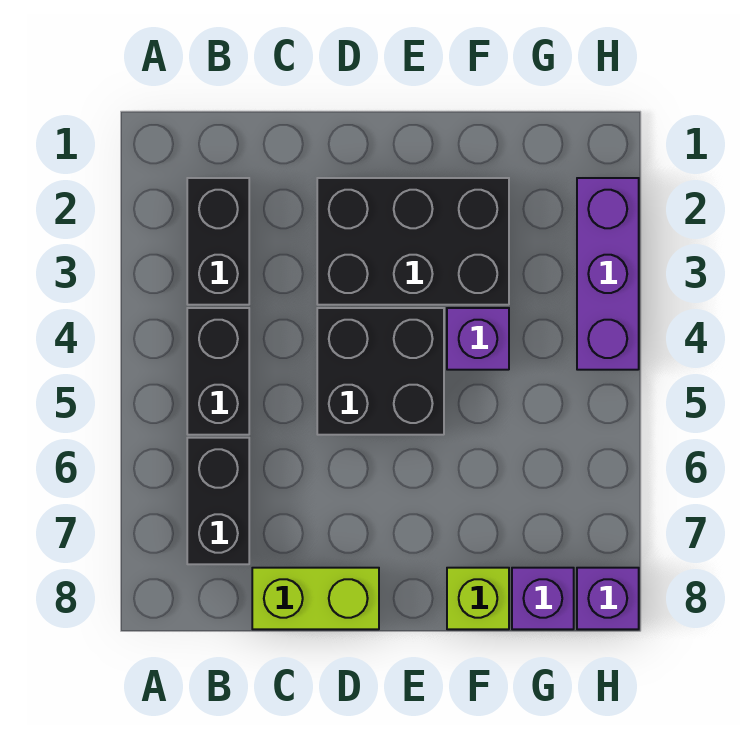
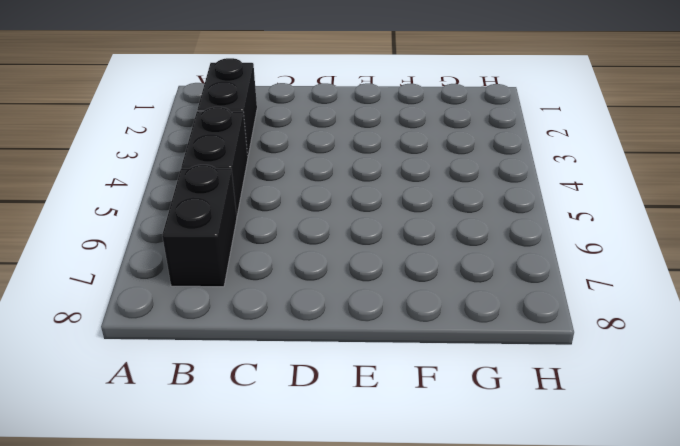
none -> lime brick C8:D8 level 1
none -> black brick D2:F3 level 1

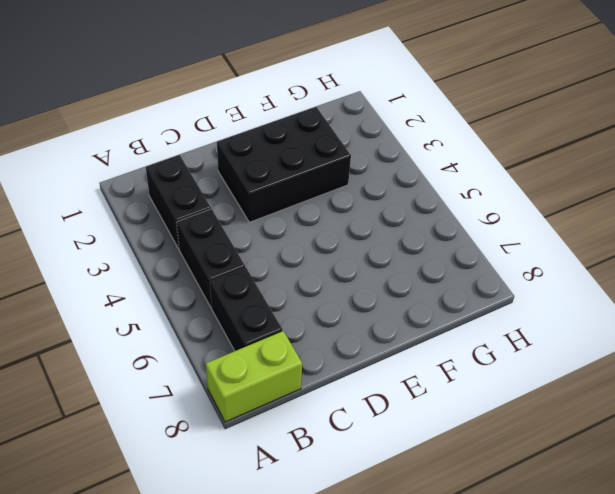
lime brick A8:B8 level 1 -> lime brick C8:D8 level 1
none -> black brick D4:E5 level 1
none -> purple brick F4 level 1

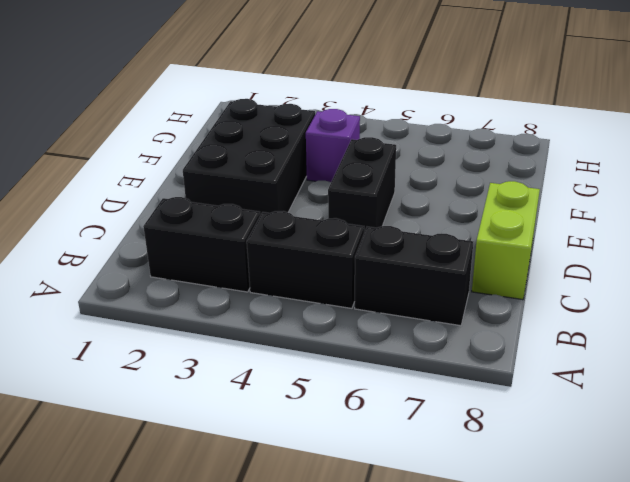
black brick D5:E5 level 1 -> black brick D4:E5 level 1
none -> lime brick F8 level 1
none -> purple brick G8 level 1

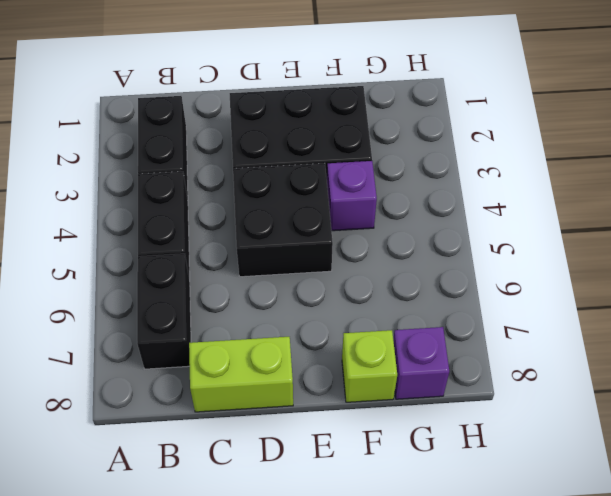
none -> purple brick H2:H4 level 1
none -> purple brick H8 level 1

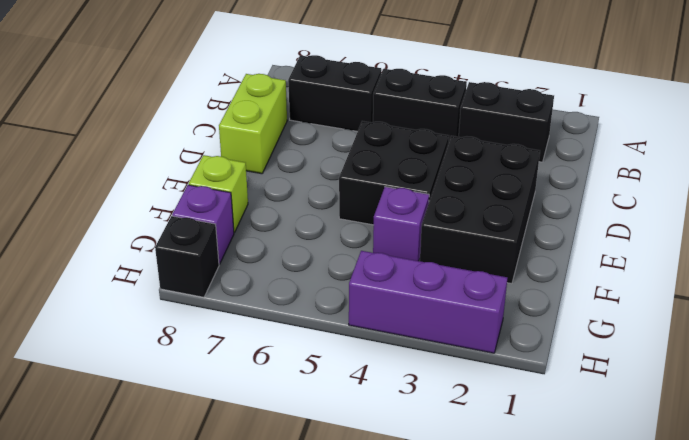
black brick H8 level 1 -> purple brick H8 level 1

